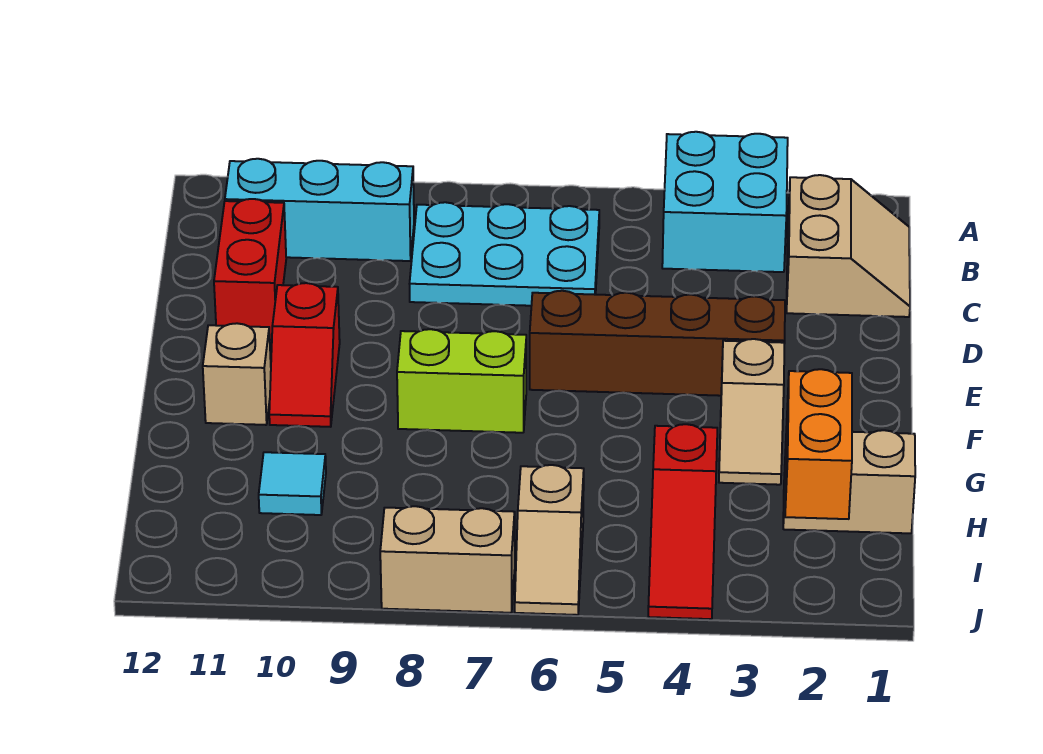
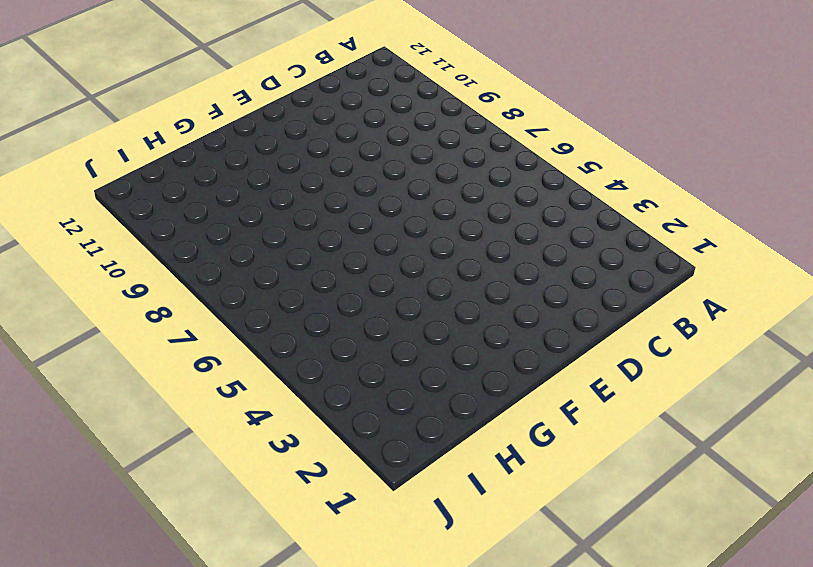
none -> cyan brick A3:B4 level 1
none -> tan slope B1:C2 level 1 top 2
none -> cyan plate B6:C8 level 1

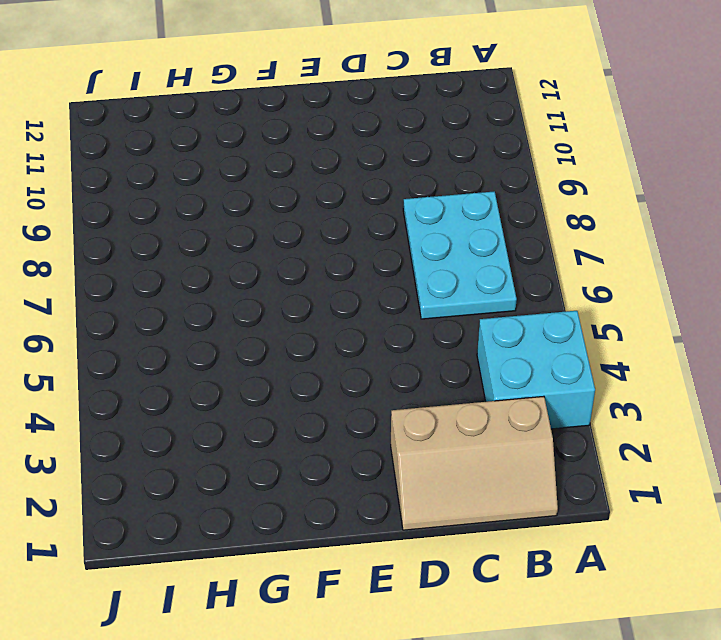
tan slope B1:D2 level 1 top 2 -> tan slope B1:C2 level 1 top 2
none -> cyan brick B9:B11 level 1
none -> red brick C11:D11 level 1
none -> brown brick E3:E6 level 1

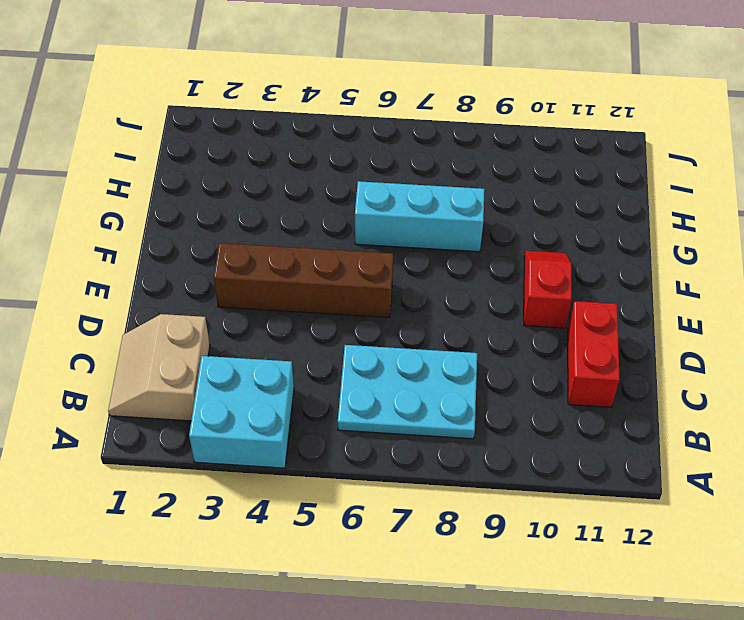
cyan brick G6:G8 level 1 -> cyan brick B9:B11 level 1
none -> tan slope F3:G3 level 1 top F
none -> lime brick F7:F8 level 1
none -> tan brick F11 level 1

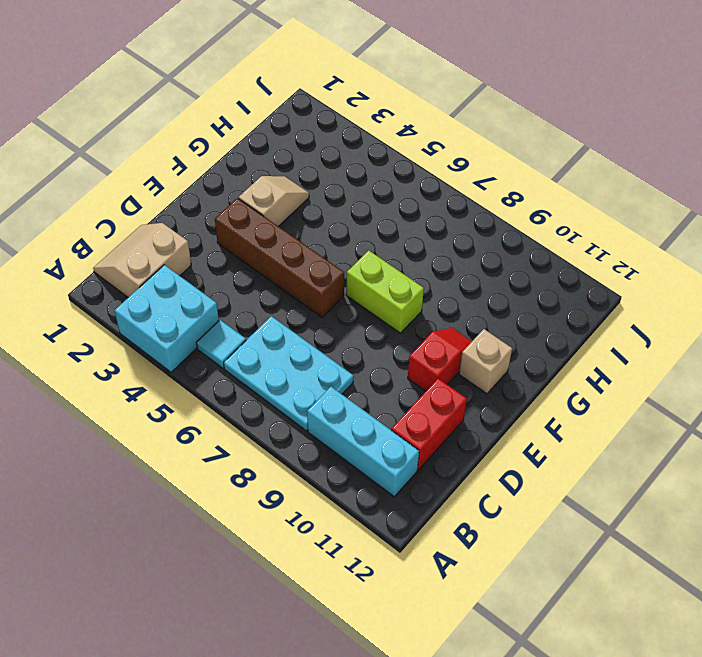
cyan tile B5 level 1 -> cyan tile H10 level 1
none -> tan brick H1:H2 level 1
none -> red slope H4:J4 level 1 top H
none -> tan slope I6:J6 level 1 top I

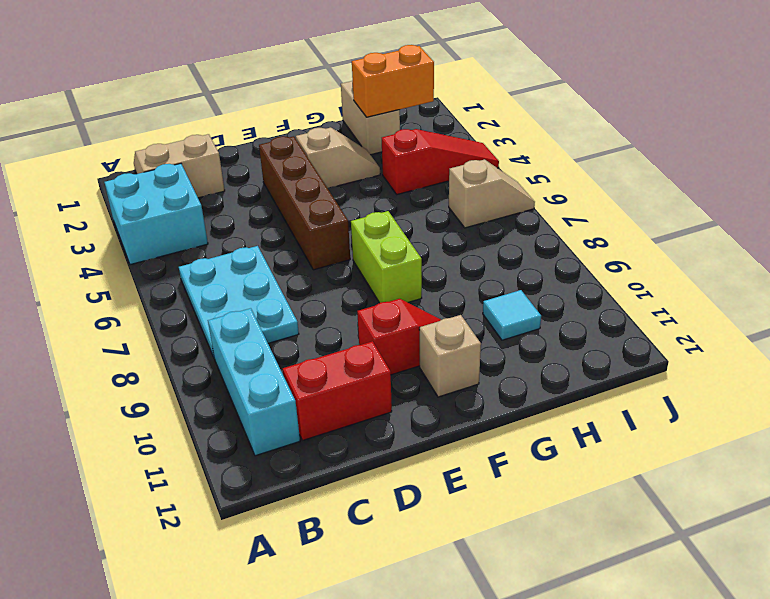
none -> tan brick J7:J8 level 1

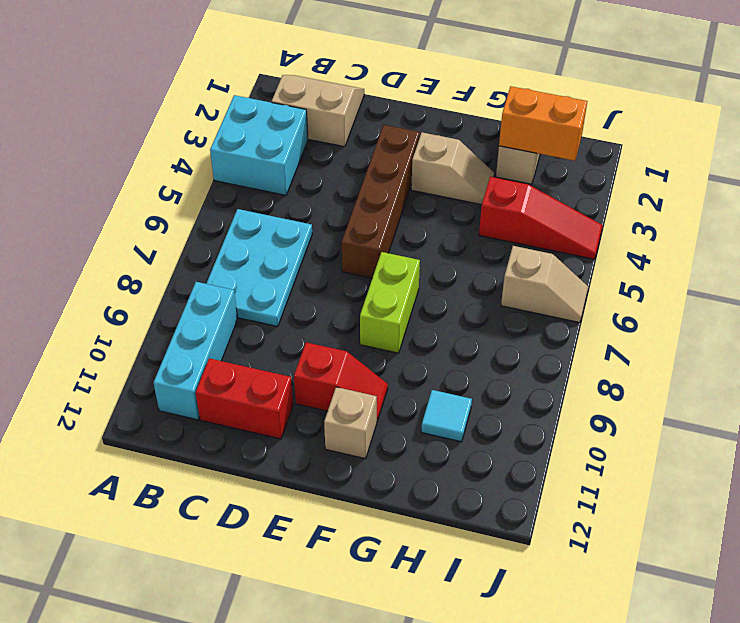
none -> tan brick J7:J8 level 1

